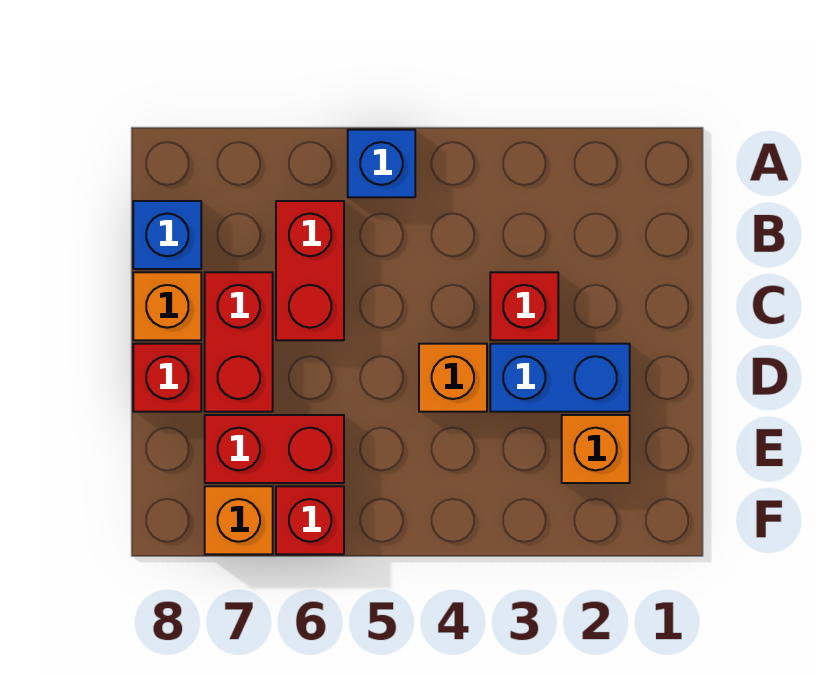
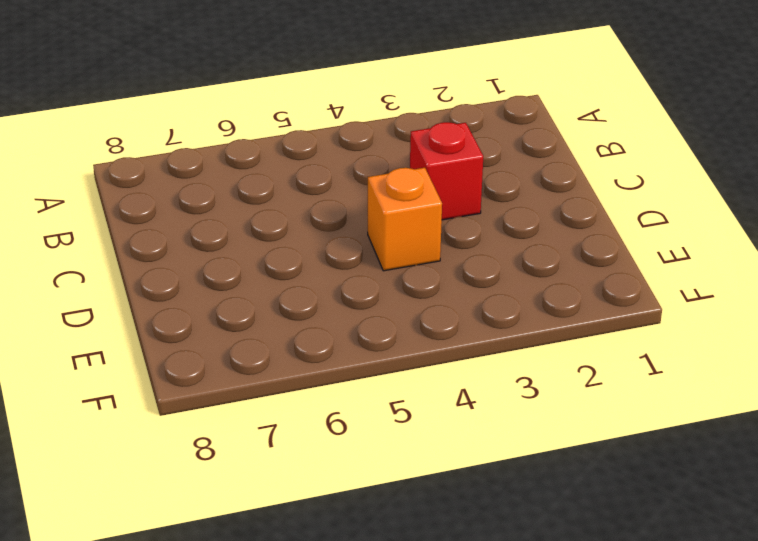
none -> blue brick A5 level 1
none -> red brick B6:C6 level 1
none -> blue brick B8 level 1

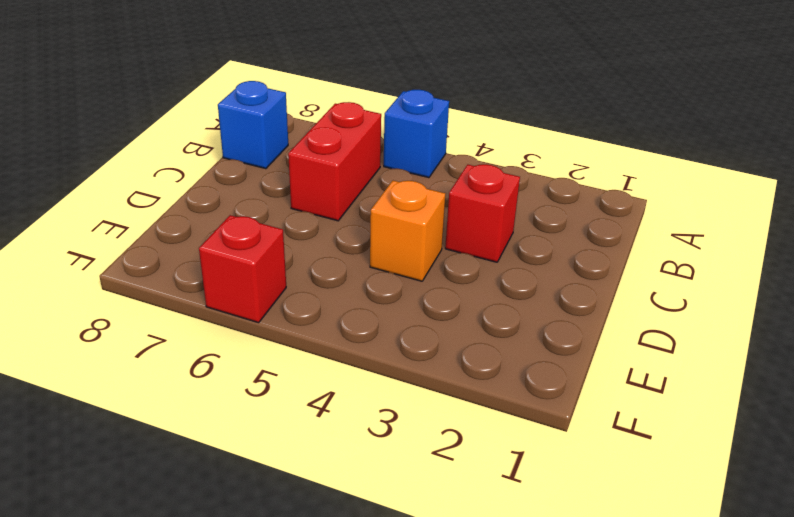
none -> red brick C7:D7 level 1
none -> orange brick C8 level 1
none -> blue brick D2:D3 level 1

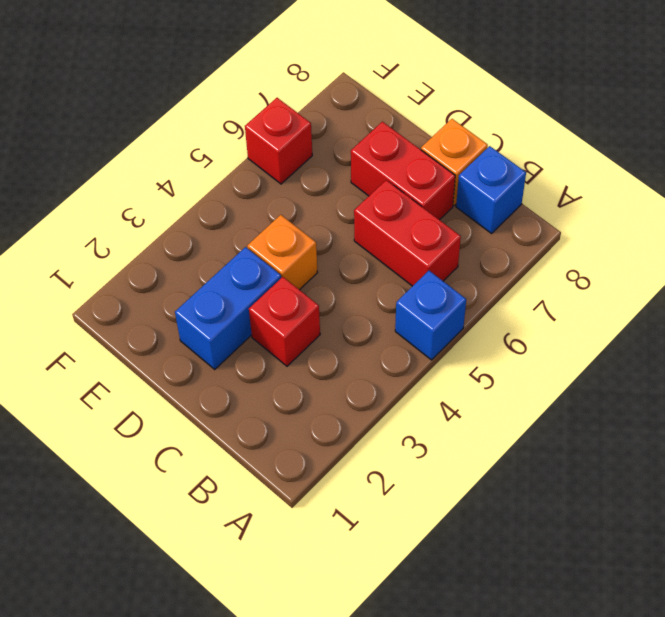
none -> red brick D8 level 1
none -> orange brick E2 level 1
none -> red brick E6:E7 level 1

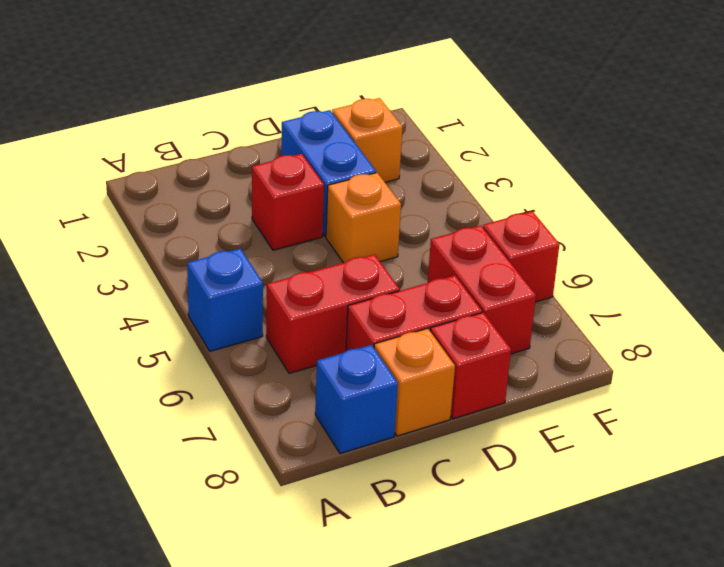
none -> orange brick F7 level 1

